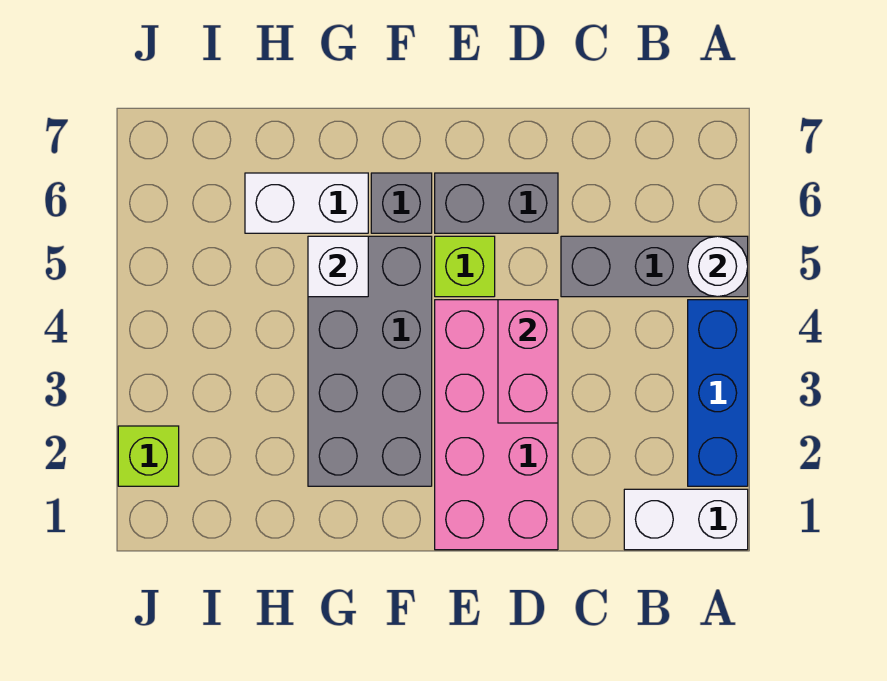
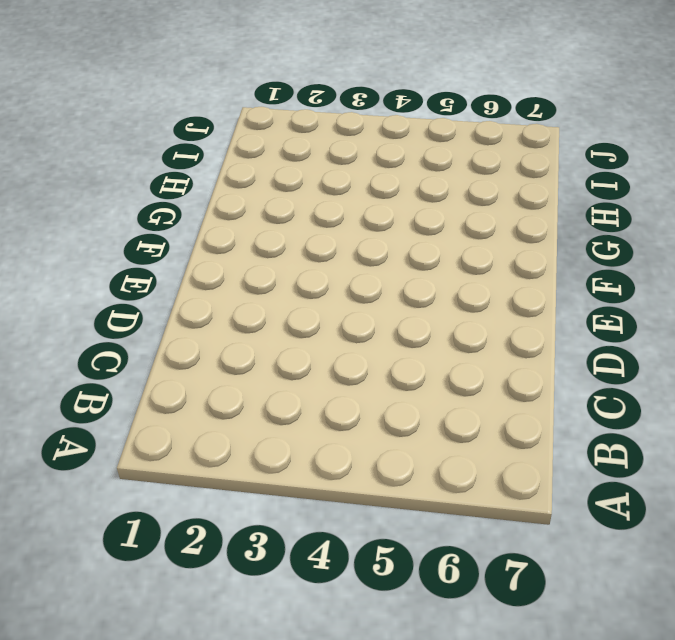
none -> white brick A1:B1 level 1
none -> blue brick A2:A4 level 1
none -> grey brick A5:C5 level 1

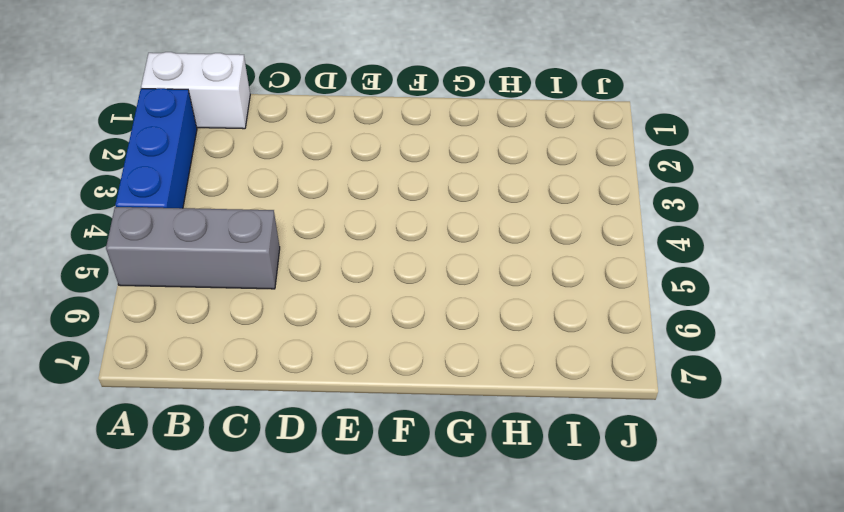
none -> pink brick D1:E4 level 1
none -> grey brick D6:E6 level 1
none -> lime brick E5 level 1

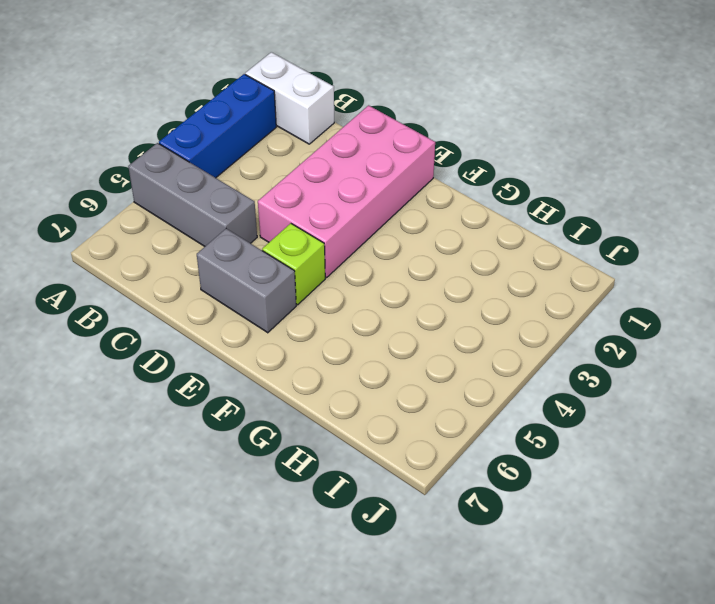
none -> grey brick F2:G5 level 1
none -> grey brick F6 level 1
none -> white brick G6:H6 level 1

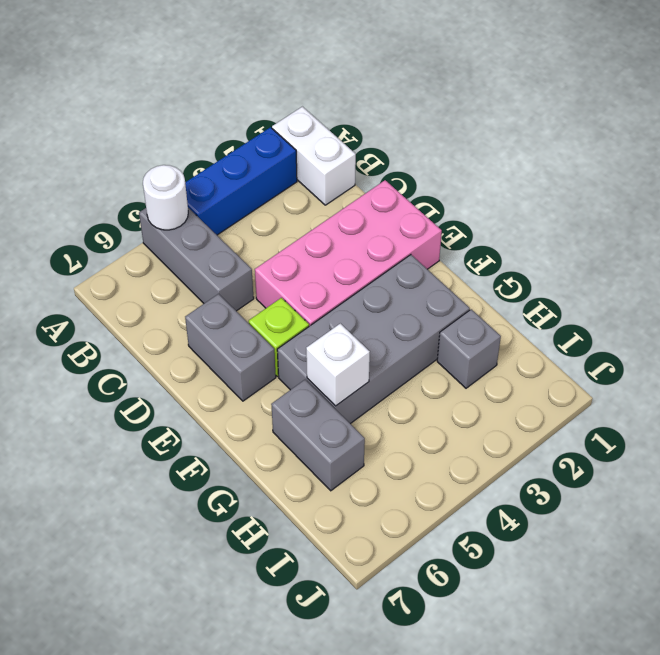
grey brick G6:H6 level 1 -> white brick G6:H6 level 1
grey brick H2 level 1 -> grey brick F6 level 1
none -> lime brick J2 level 1
none -> pink brick D3:D4 level 2

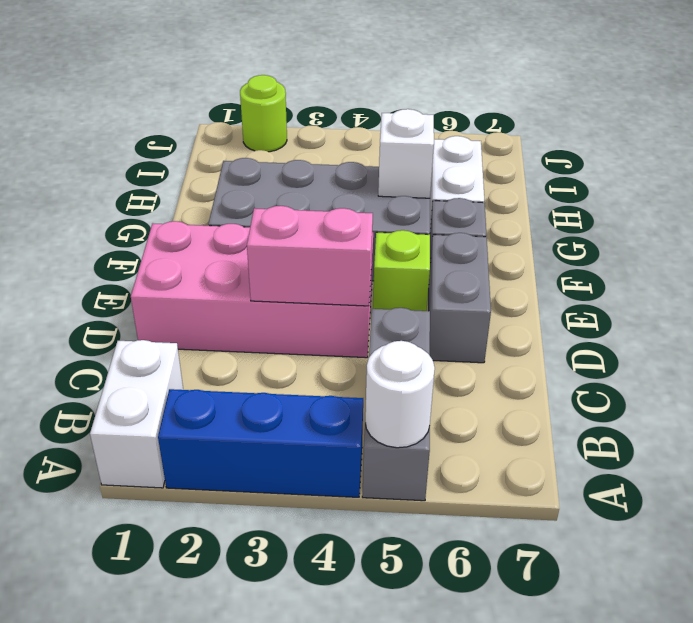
lime round brick J2 level 1 -> lime brick J2 level 1

